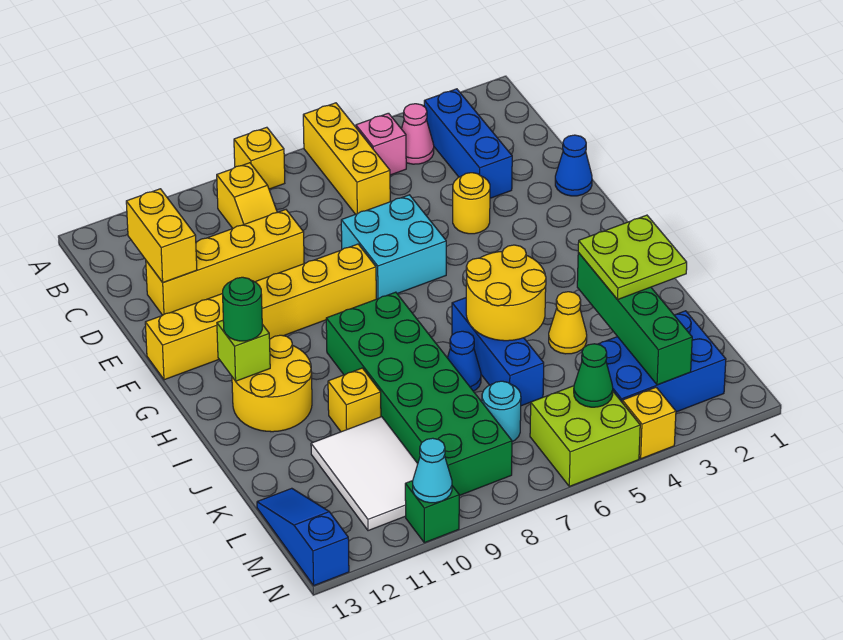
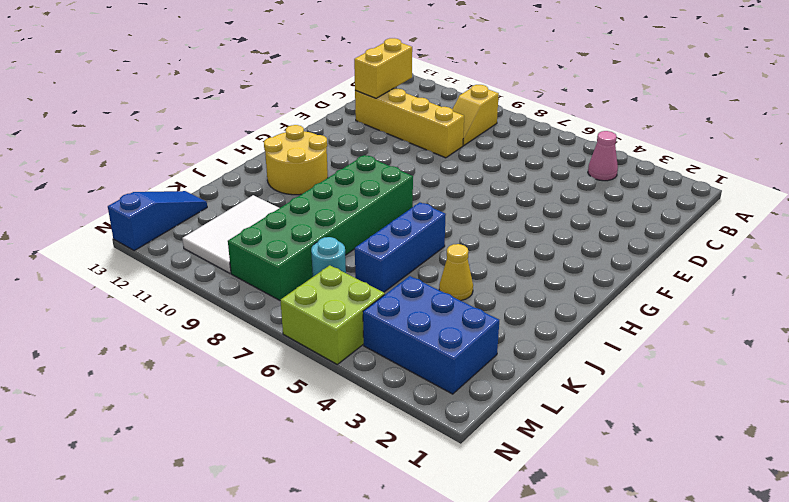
none -> yellow brick A6:C6 level 1
none -> yellow brick A8 level 1
none -> blue brick B3:D3 level 1
none -> pink brick B5 level 1

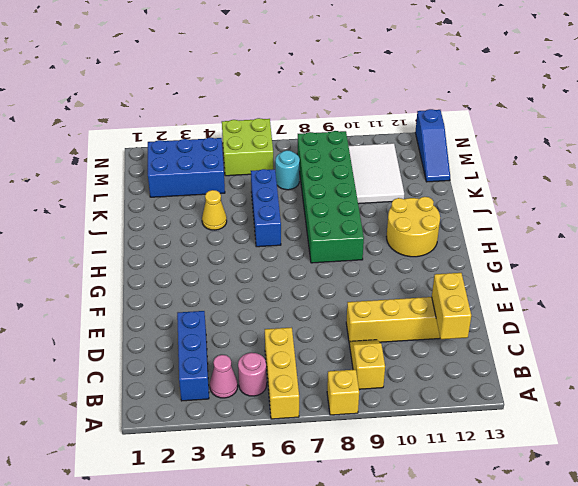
pink round brick B5 level 1 -> pink brick B5 level 1
none -> blue cone E1 level 1
none -> yellow round brick E4 level 1
none -> cyan brick E6:F7 level 1
none -> yellow brick F8:F13 level 1

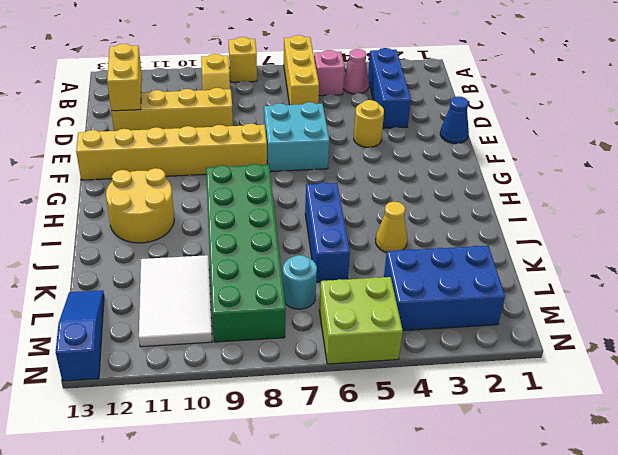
none -> blue cone J7 level 1
none -> yellow brick J10 level 1
none -> yellow brick N4 level 1
none -> green brick N10 level 1

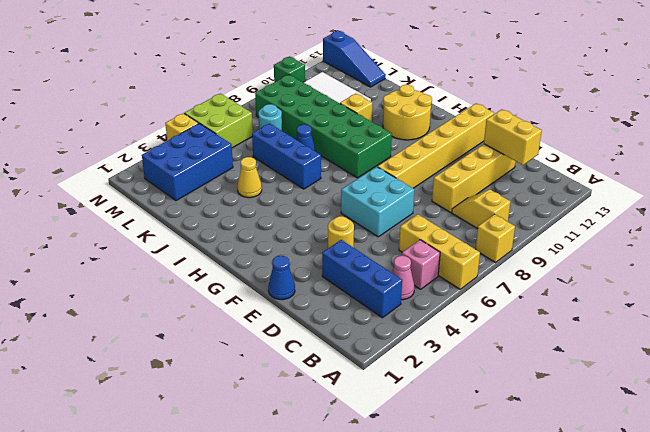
none -> lime brick H12 level 2
none -> yellow round brick I5:J6 level 2
none -> green brick J3:M3 level 2
none -> green cone M5 level 2

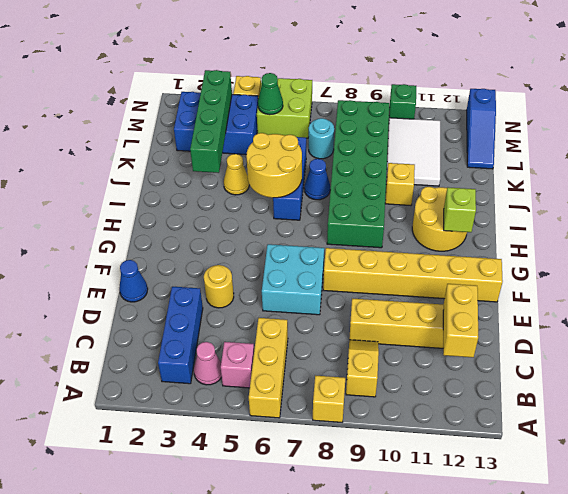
none -> cyan cone N10 level 2
none -> green round brick H12 level 3
none -> lime plate J2:K3 level 3

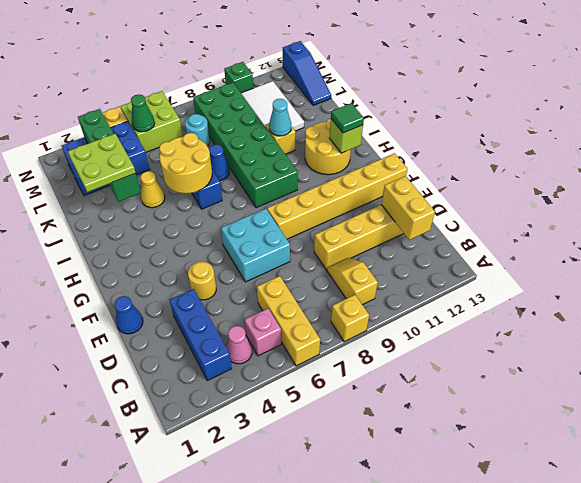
green tile H12 level 3 -> green round brick H12 level 3
cyan cone J10 level 2 -> cyan cone N10 level 2

